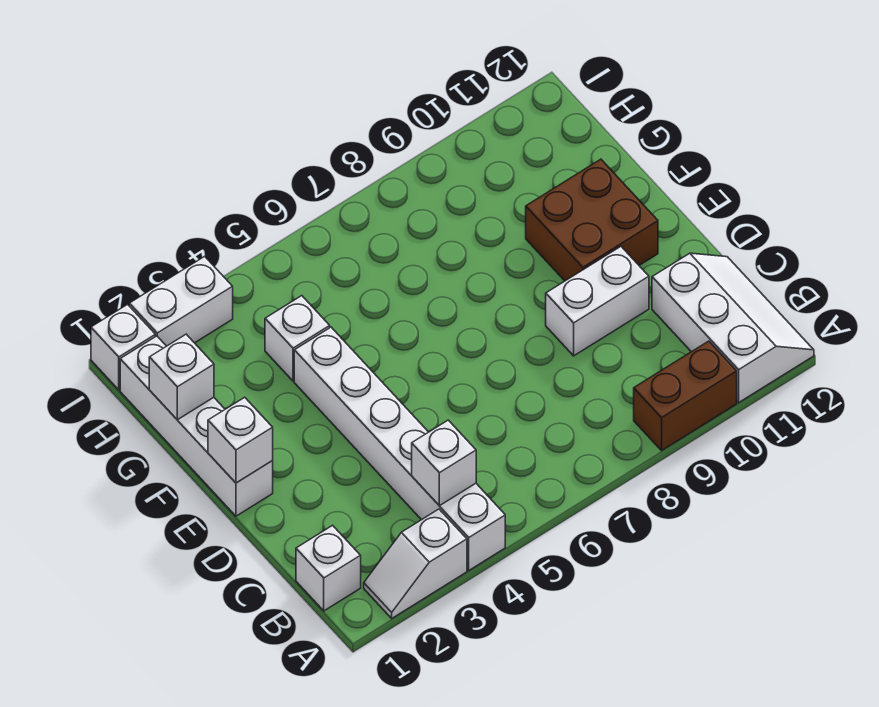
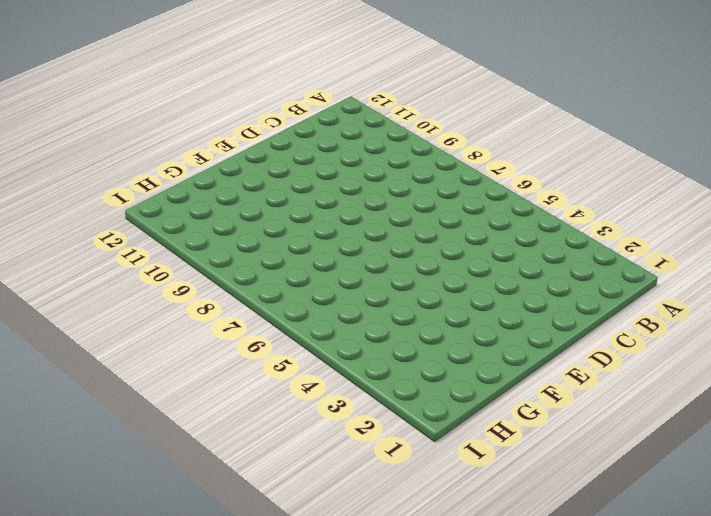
none -> white slope A2:A3 level 1 top 3
none -> white brick A4:F4 level 1
none -> brown brick A9:A10 level 1

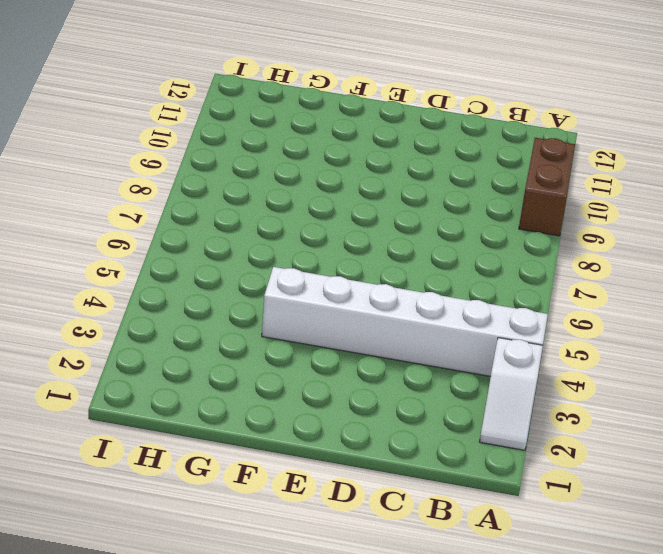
none -> white slope A11:C12 level 1 top 11
none -> white brick B1 level 1
none -> white brick D9:D10 level 1

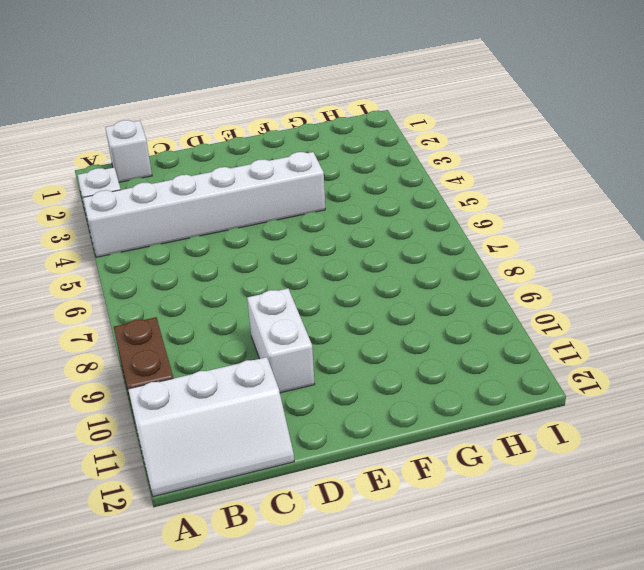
none -> white brick E1:H1 level 1
none -> brown brick E10:F11 level 1
none -> white brick G4 level 1

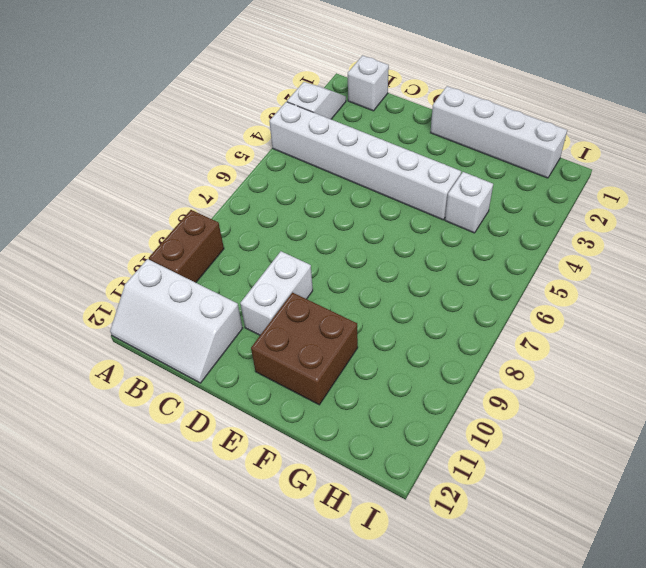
none -> white brick I1 level 1
none -> white brick I2:I3 level 1
none -> white brick B4 level 2

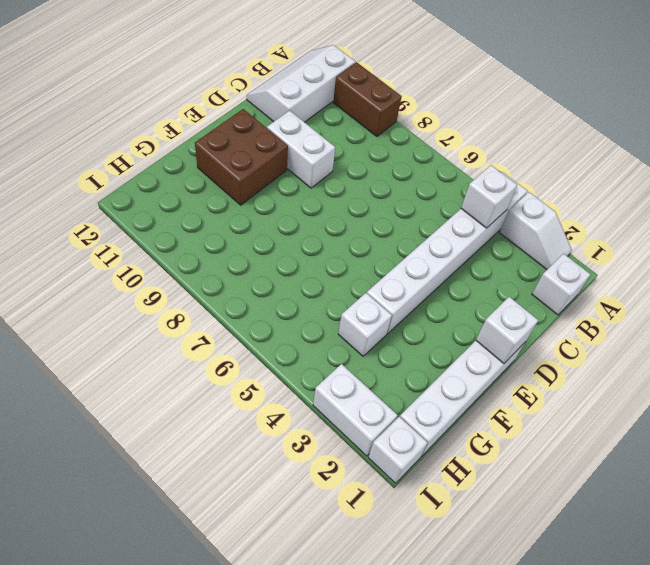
none -> white brick G1 level 2

